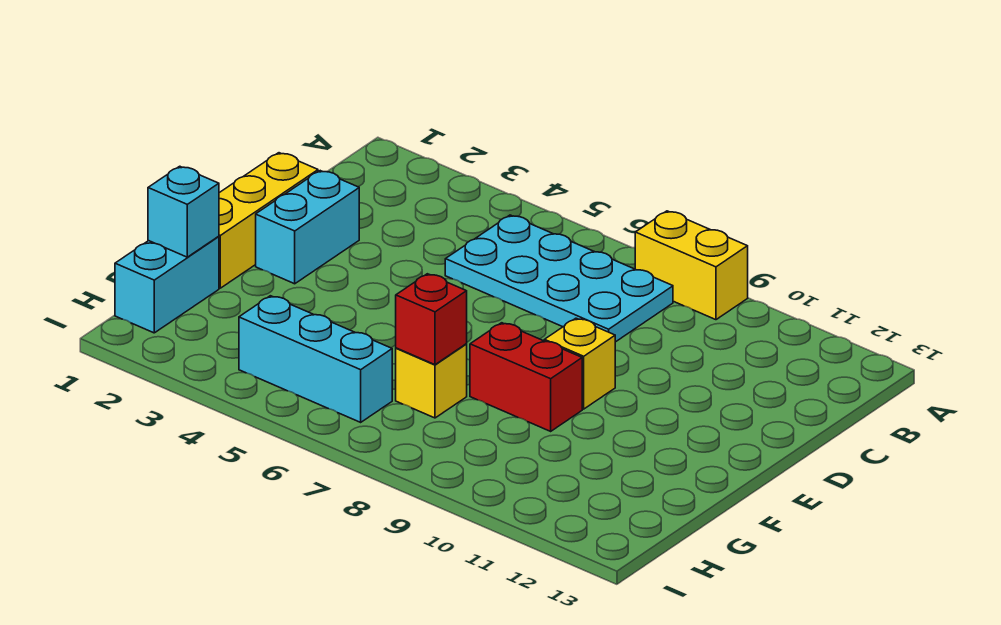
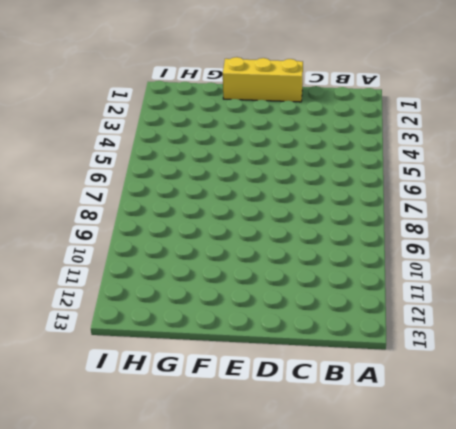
none -> yellow brick A8:A9 level 1
none -> cyan plate B5:C8 level 1

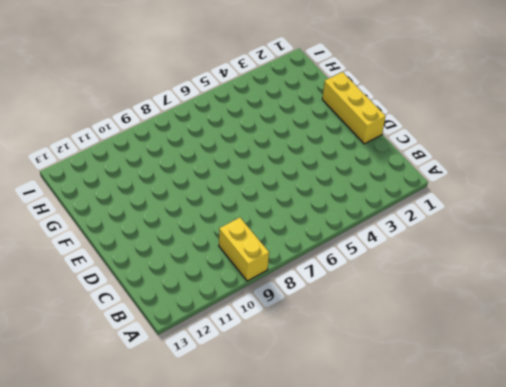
yellow brick A9:B9 level 1 -> yellow brick A8:A9 level 1
none -> cyan plate B5:C8 level 1
none -> cyan brick D2:E2 level 1

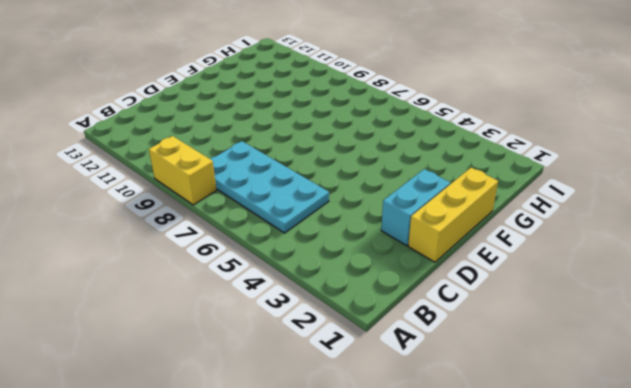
none -> yellow brick E9 level 1
none -> red brick F8:F9 level 1

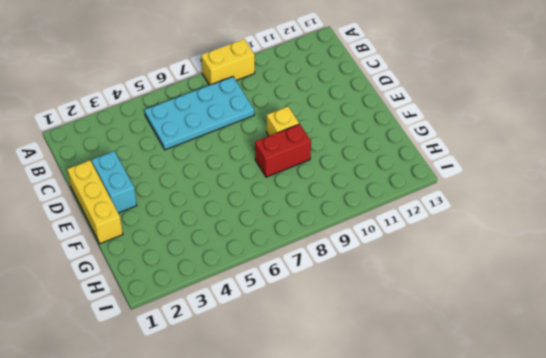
none -> cyan brick G1:H1 level 1
none -> yellow brick G7 level 1

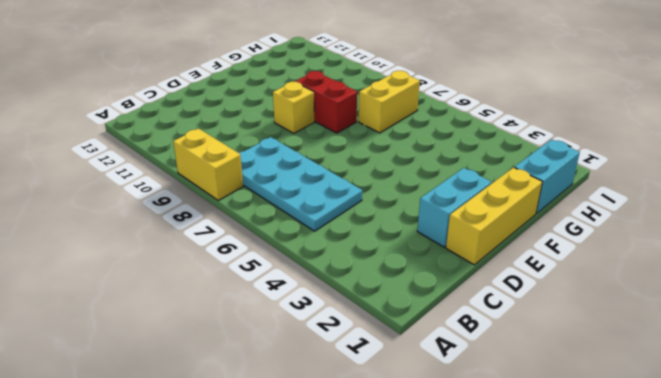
yellow brick G7:H7 level 1 -> yellow brick G7 level 1
none -> cyan brick H4:H6 level 1
none -> cyan brick G1 level 2

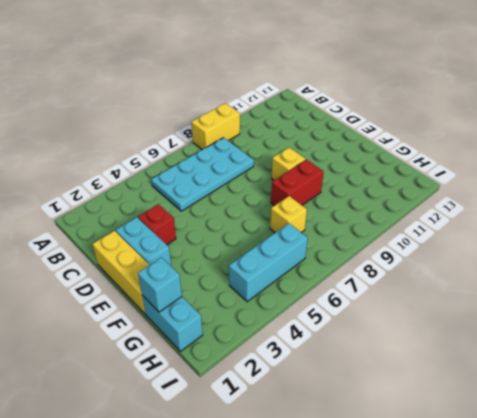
red brick D3 level 1 -> red brick G7 level 2

